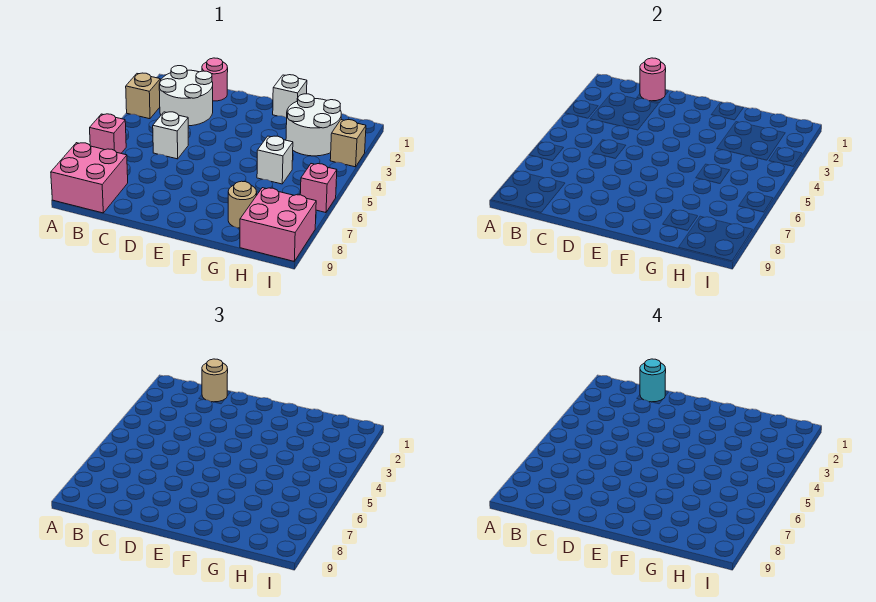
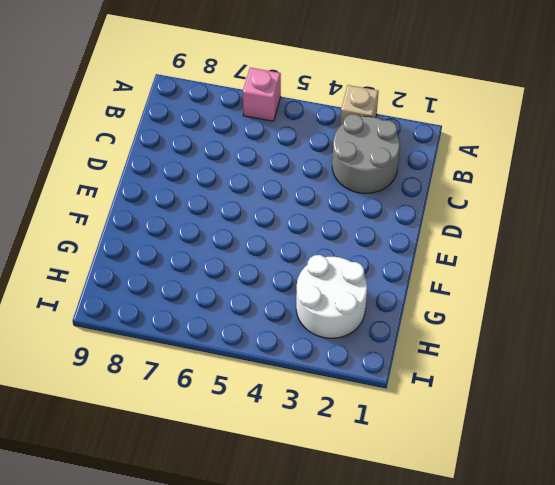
grey round brick B2:C3 level 1 -> white round brick B2:C3 level 1
none -> pink brick A8:B9 level 1
none -> pink round brick C1 level 1
none -> white brick C5 level 1

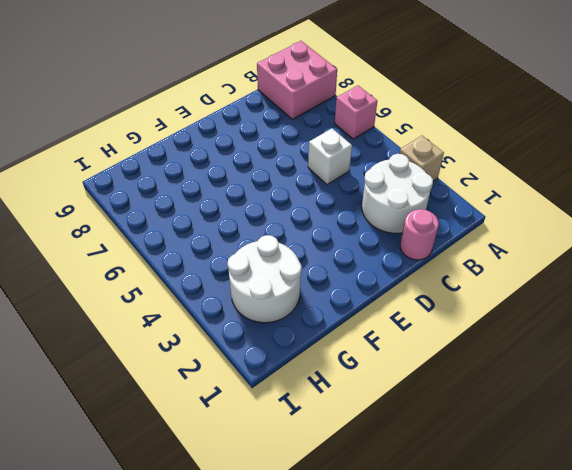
none -> white brick F1 level 1
none -> white brick G5 level 1
none -> tan round brick G8 level 1

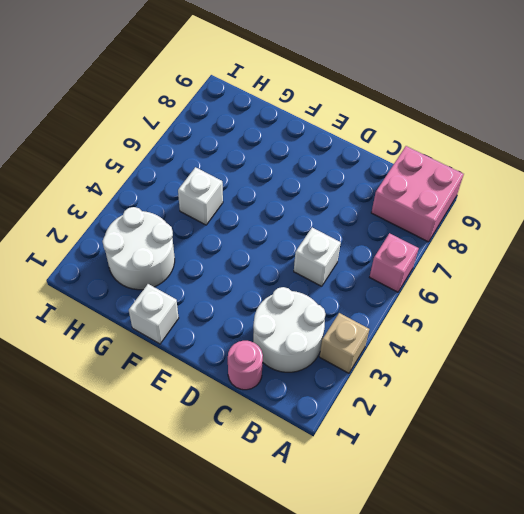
none -> tan round brick G8 level 1
none -> pink brick H8:I9 level 1
none -> tan brick I3 level 1

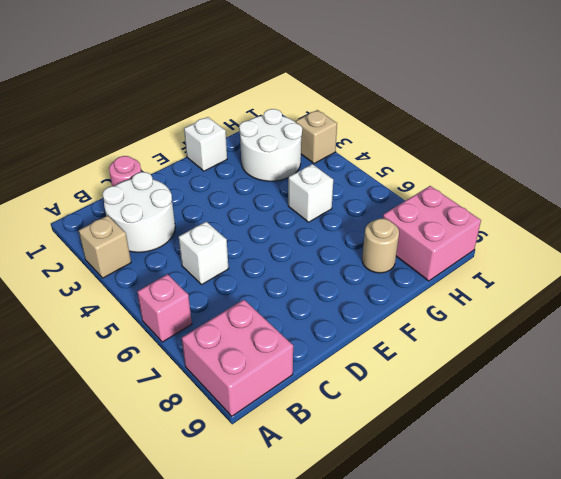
none -> pink brick I6 level 1
none -> pink round brick C1 level 2
none -> tan round brick C1 level 3

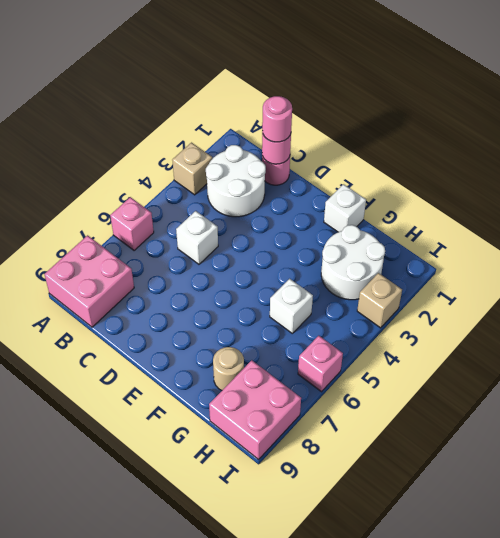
pink round brick C1 level 3 -> tan round brick C1 level 3
none -> cyan round brick C1 level 4

